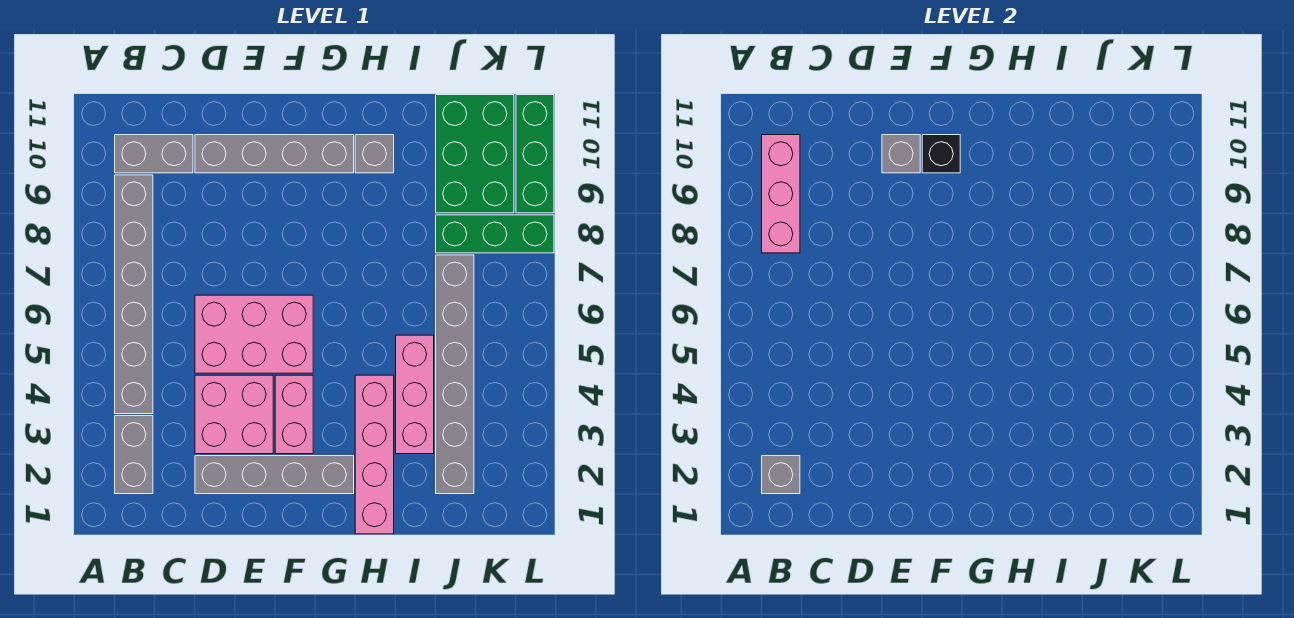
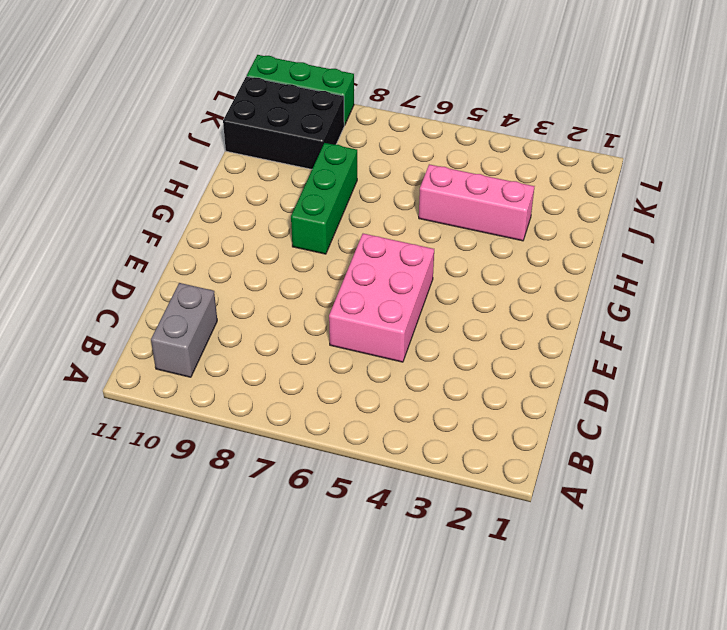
green brick G8:I8 level 1 -> green brick J8:L8 level 1
black brick J9:K11 level 1 -> green brick J9:K11 level 1
none -> grey brick B2:B3 level 1
none -> grey brick B4:B9 level 1
none -> grey brick D2:G2 level 1

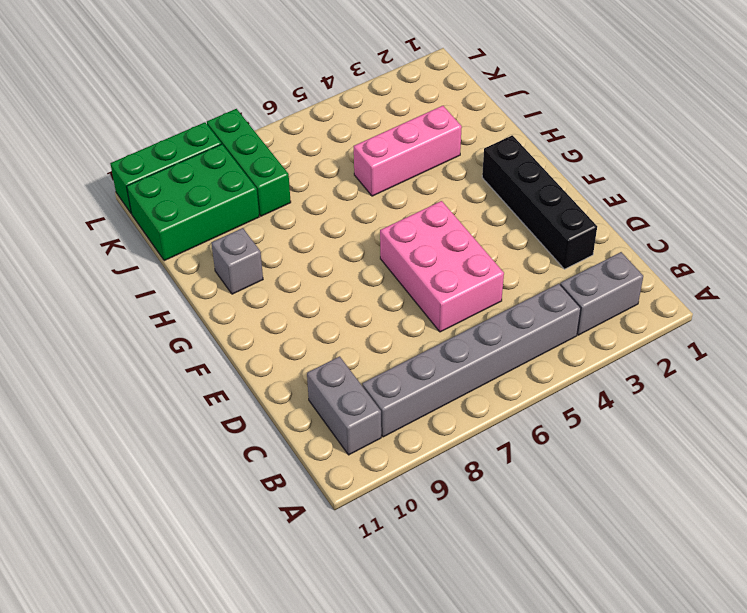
black brick D2:G2 level 1 -> grey brick D2:G2 level 1
none -> pink brick D3:E4 level 1
none -> grey brick D10:G10 level 1
none -> pink brick F3:F4 level 1

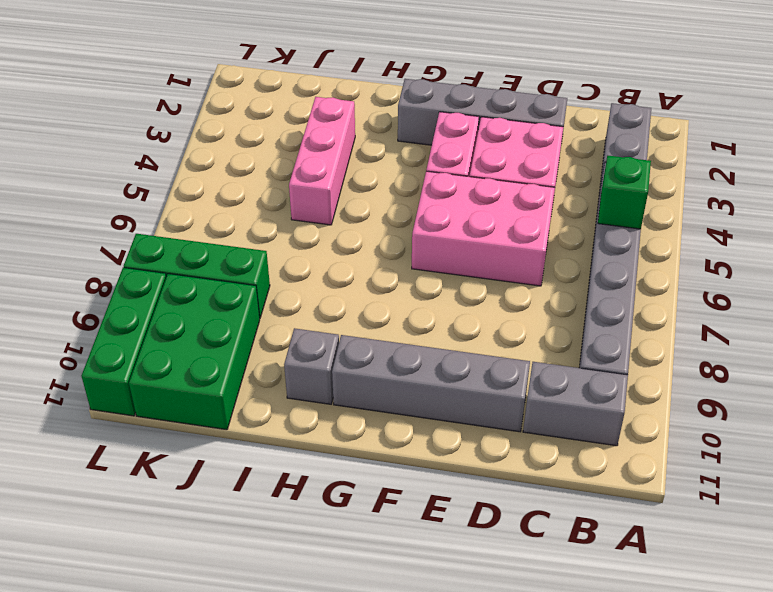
green brick B5 level 2 -> none
none -> pink brick H1:H4 level 1
none -> grey brick J2:J7 level 1
none -> grey brick B2 level 2

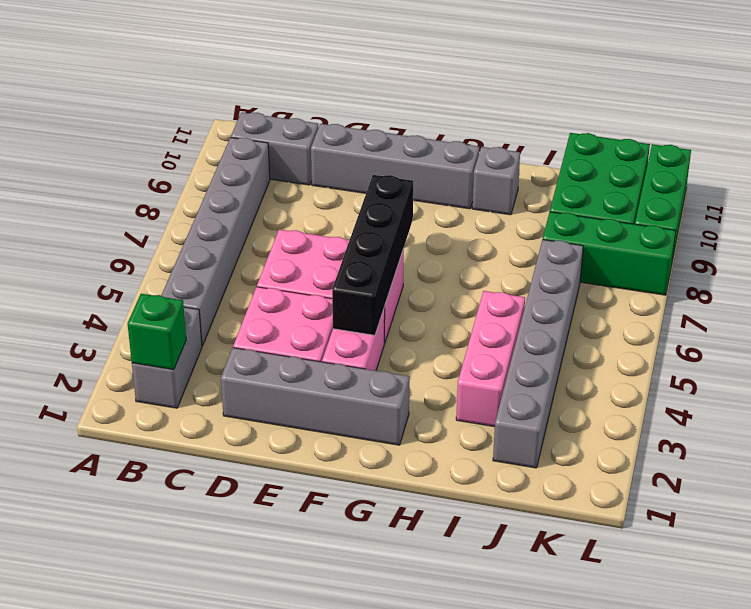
green brick B2 level 2 -> grey brick B2 level 2
black brick F4:F7 level 2 -> none
none -> pink brick H1:H4 level 1
none -> pink brick B8:B10 level 2
none -> grey brick E10 level 2

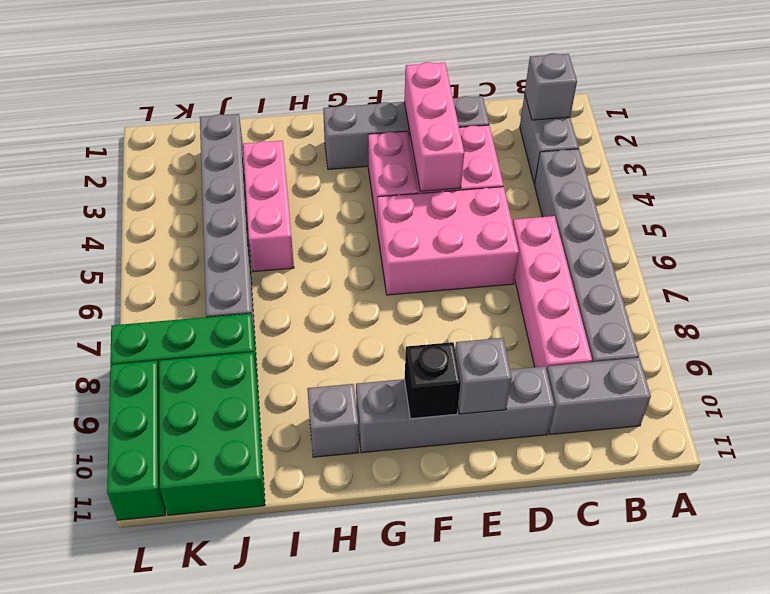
pink brick C6:C9 level 1 -> pink brick H1:H4 level 1
pink brick E2:E4 level 2 -> pink brick B8:B10 level 2

